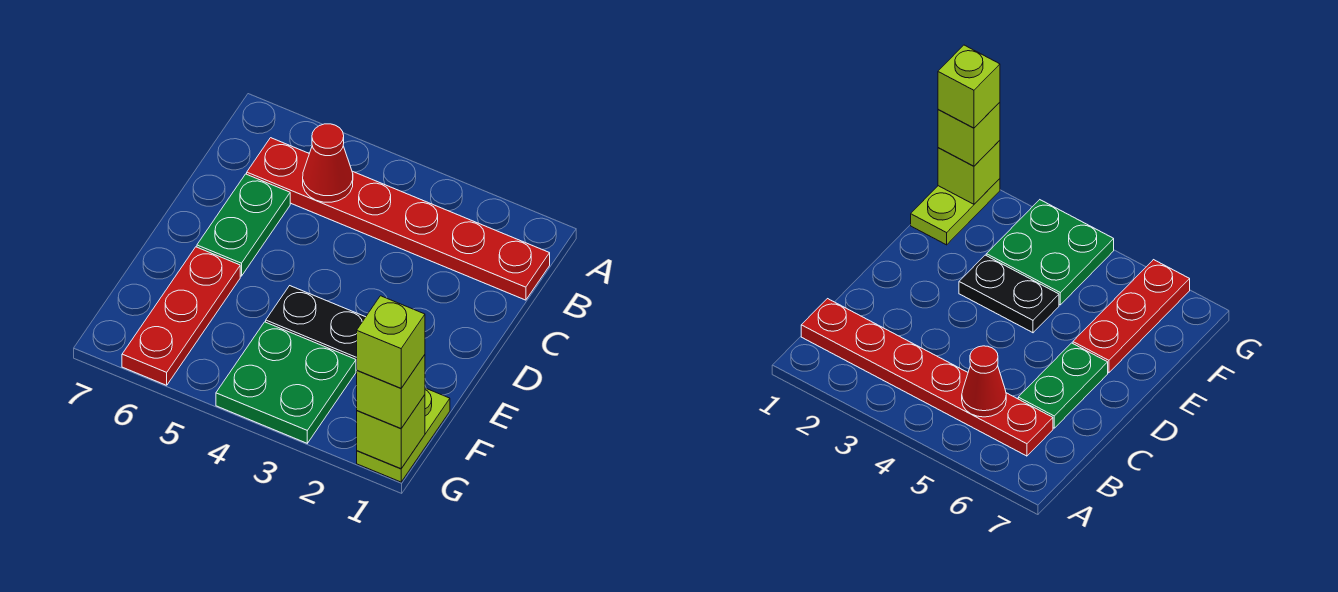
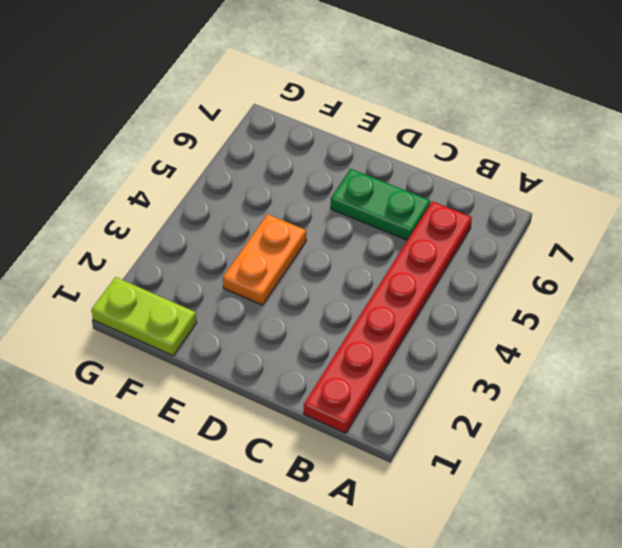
orange plate E3:E4 level 1 -> black plate E3:E4 level 1
none -> red plate E6:G6 level 1
none -> green plate F3:G4 level 1

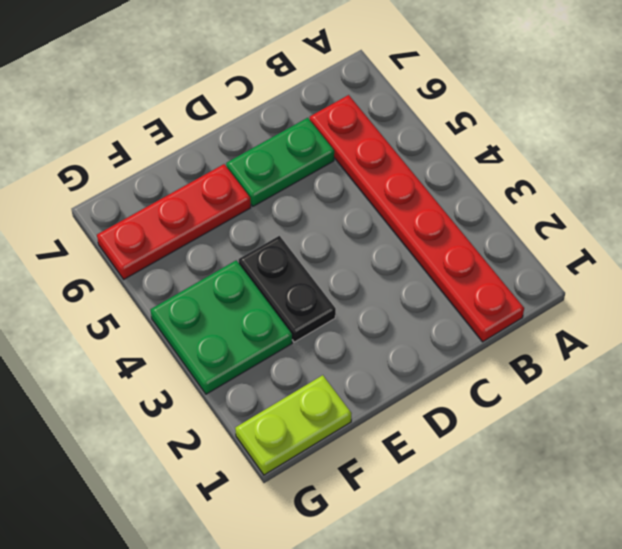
none -> red cone B5 level 2
none -> lime brick G1 level 2

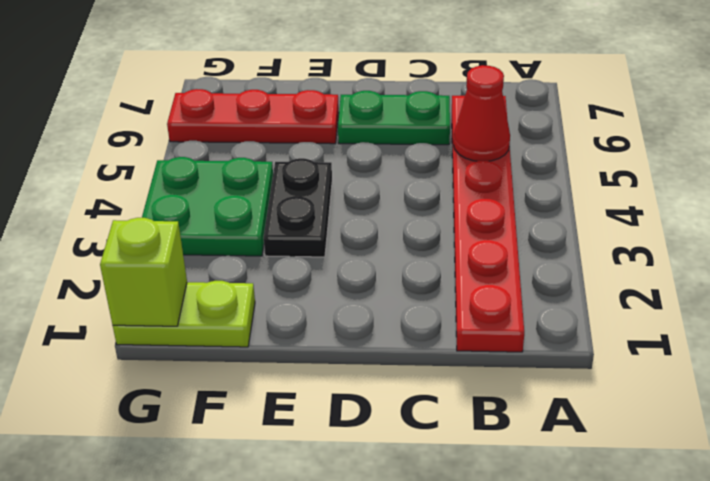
none -> lime brick G1 level 3
none -> lime brick G1 level 4

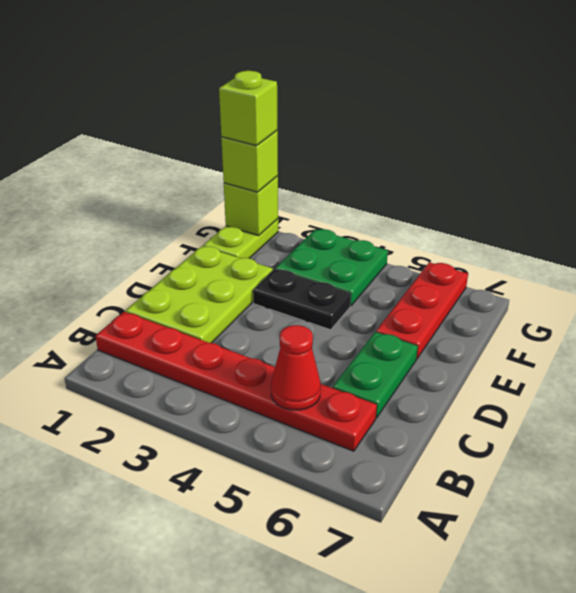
lime plate C1:E2 level 1 -> none

